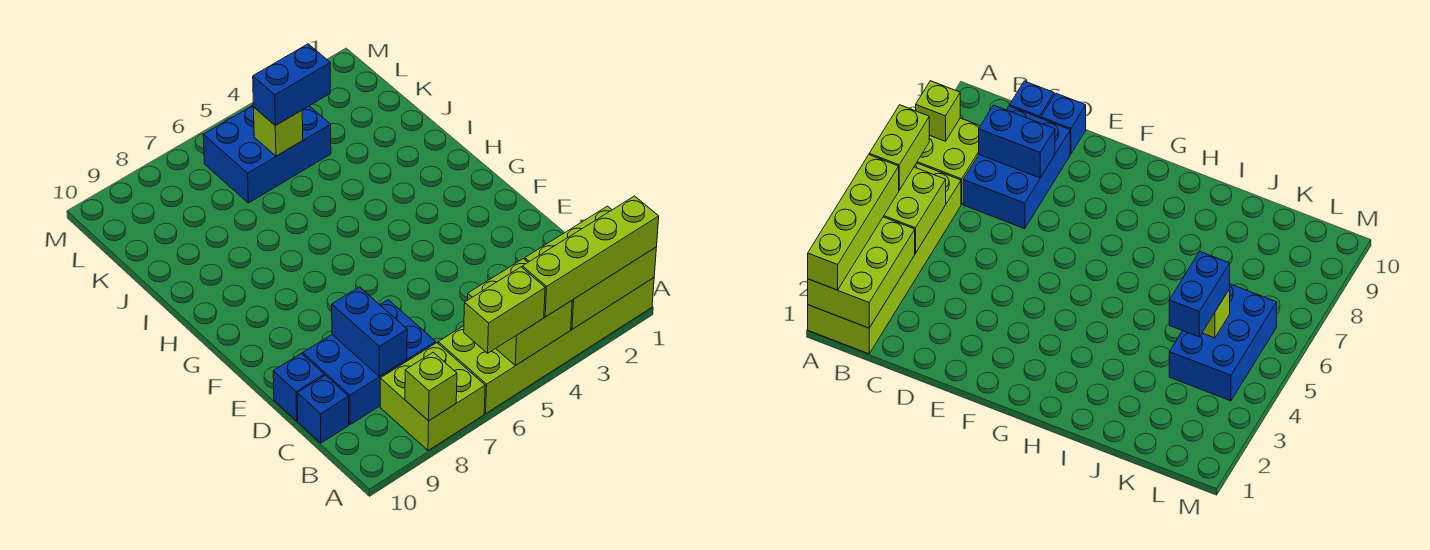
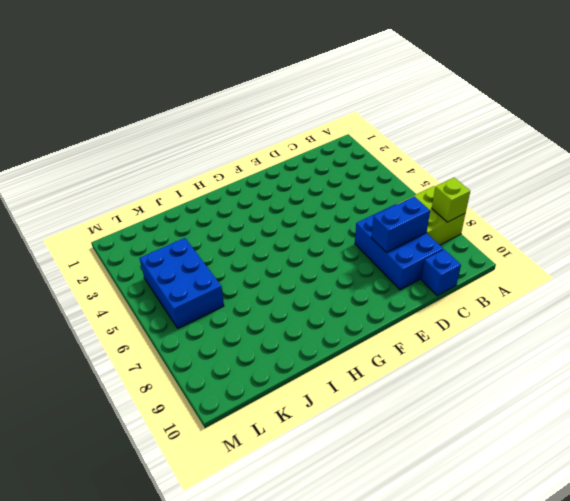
none -> lime brick A1:B6 level 1
none -> blue brick D10 level 1
none -> lime brick A1:B3 level 2

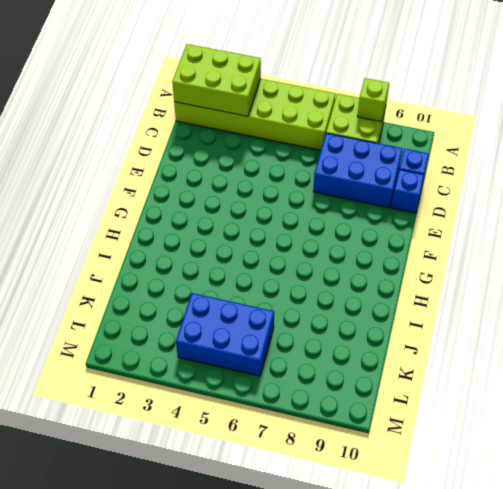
none -> lime brick A4:B5 level 2
none -> blue brick C8:D8 level 2
none -> lime brick K5 level 2

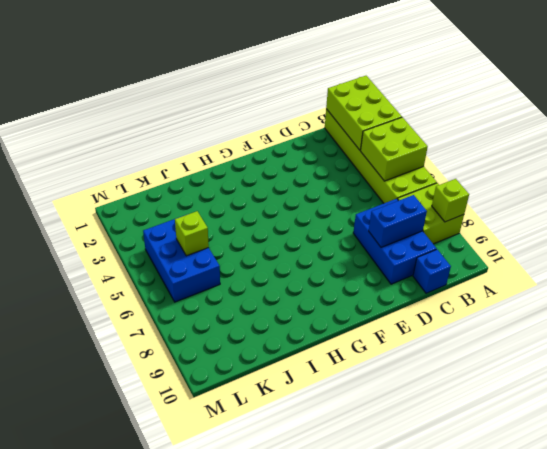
none -> blue brick D10 level 1
none -> lime brick A1:A4 level 3
none -> lime brick A5:A6 level 3

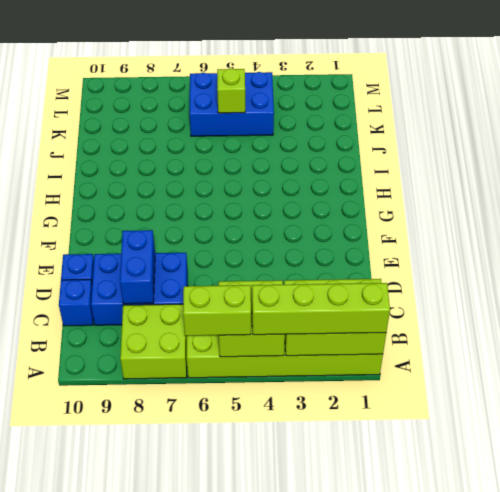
none -> lime brick A8 level 2
none -> blue brick K4:K5 level 3

